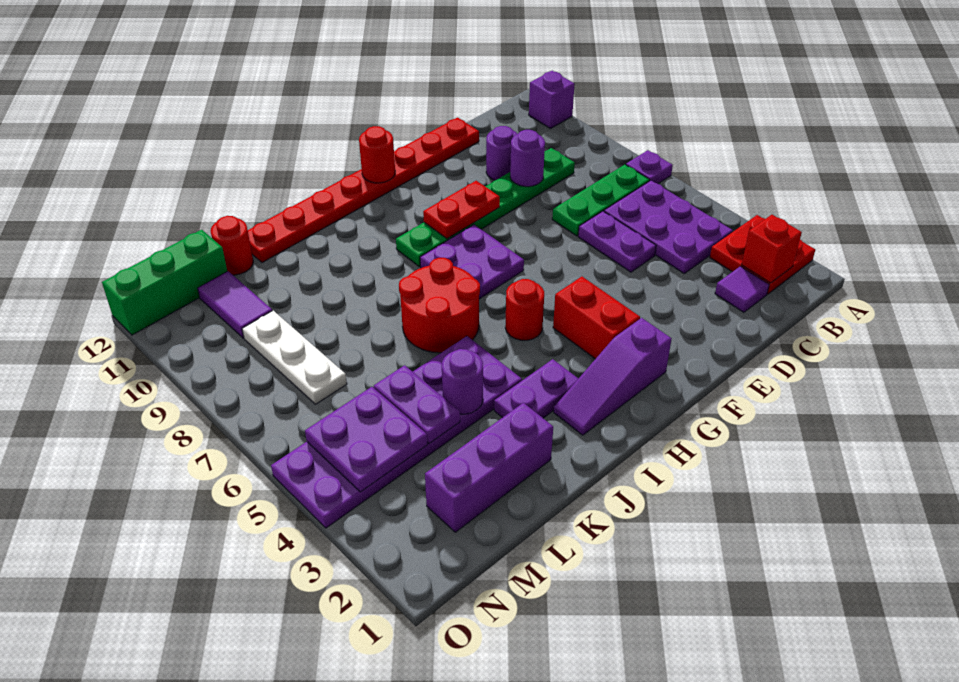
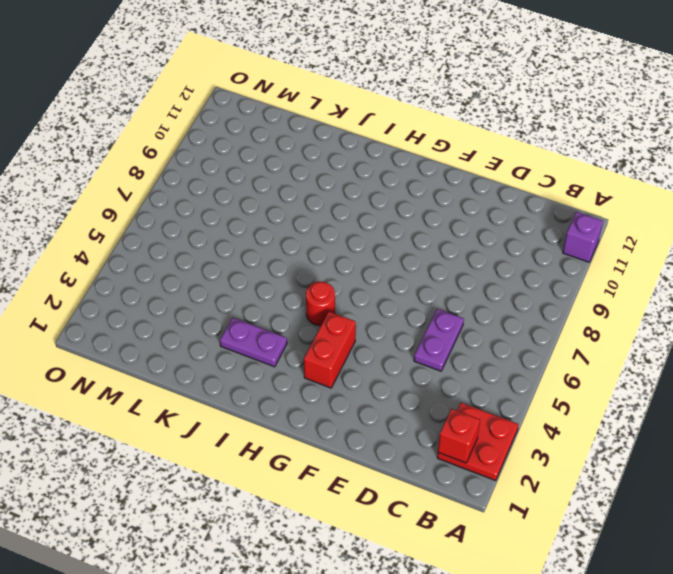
none -> purple plate A7 level 1
none -> purple plate B4:C6 level 1
none -> green plate B7:D7 level 1

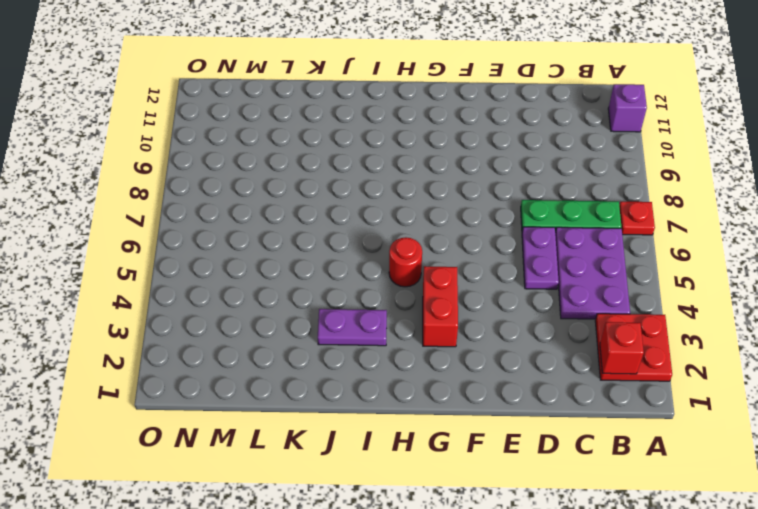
red plate A7 level 1 -> purple plate A7 level 1
none -> purple tile C2 level 1
none -> green plate C9:H9 level 1
none -> purple round brick D10 level 1

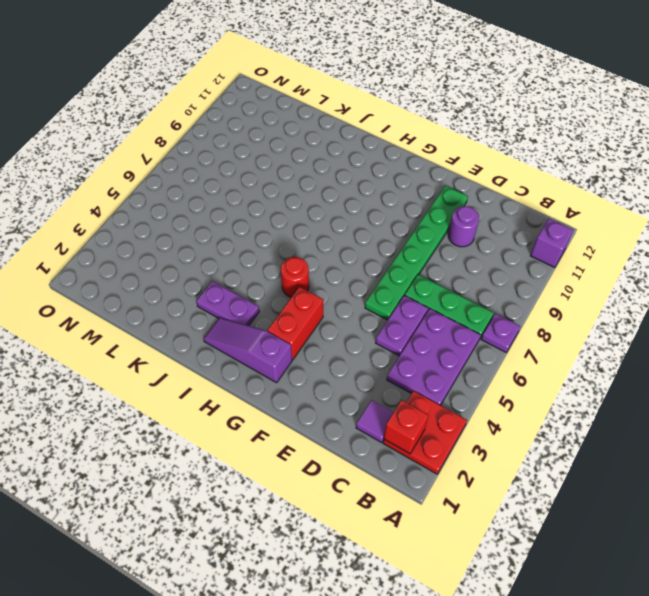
green plate E6:E11 level 1 -> green plate C9:H9 level 1
none -> red plate D12:K12 level 1
none -> purple plate G7:H8 level 1
none -> red round brick I6:J7 level 1

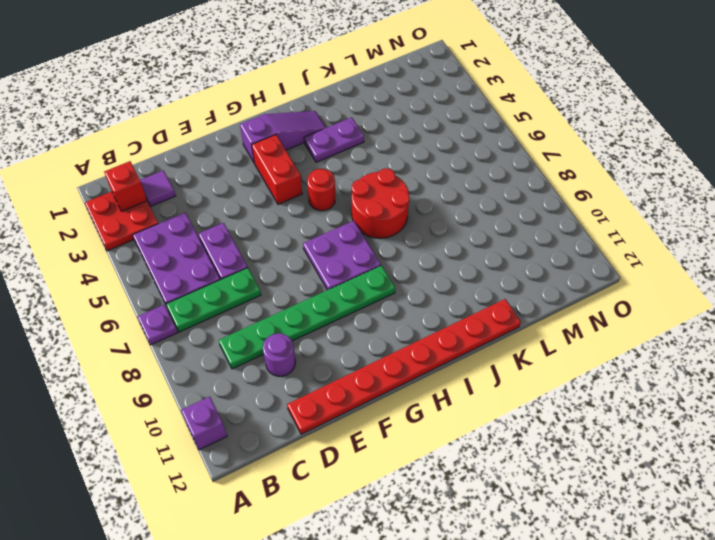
none -> purple plate J4:O5 level 1
none -> purple brick K2:M2 level 1
none -> red round brick L12 level 1

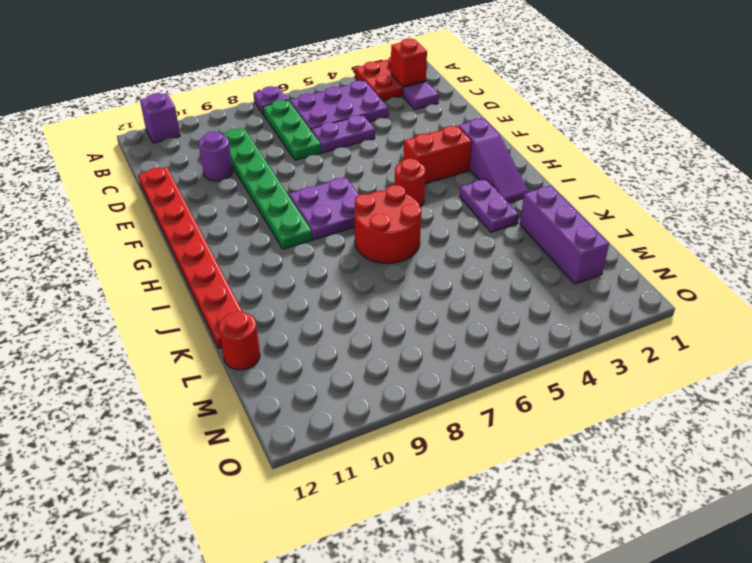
none -> purple plate J4:O5 level 1
none -> white plate M7:M9 level 1
none -> purple tile M10:M11 level 1

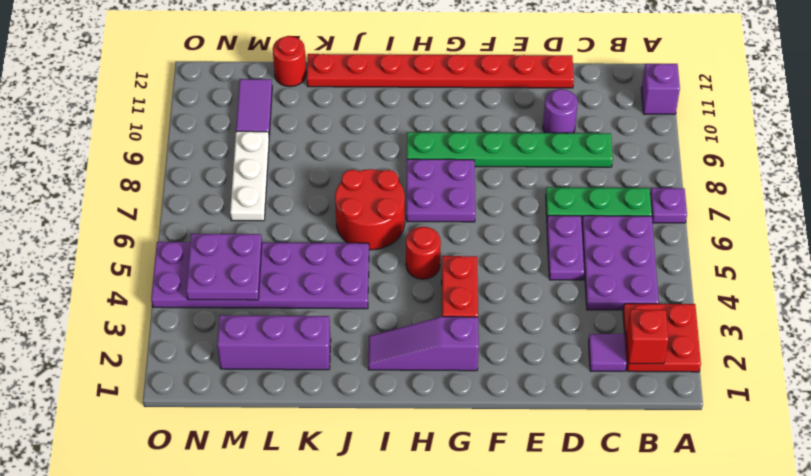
none -> purple plate I3:J3 level 1
none -> green brick M12:O12 level 1
none -> purple round brick D9 level 2

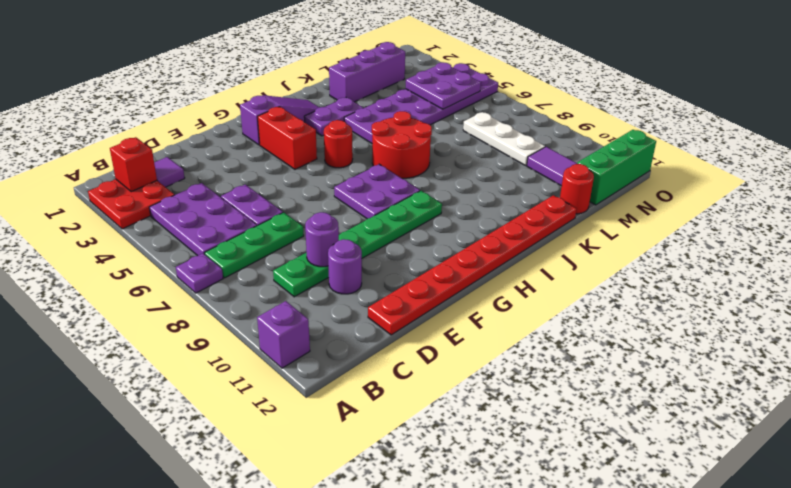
none -> red plate F9:G9 level 2
none -> red round brick G12 level 2
none -> purple round brick K4 level 2

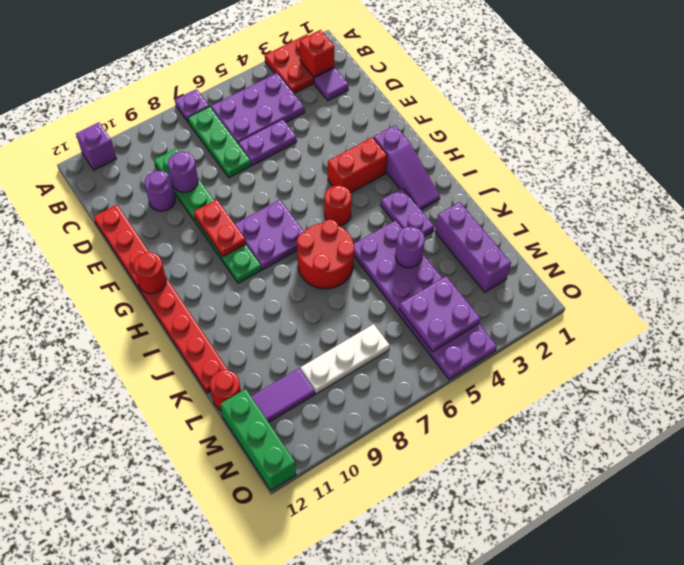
none -> purple plate L4:L5 level 2

